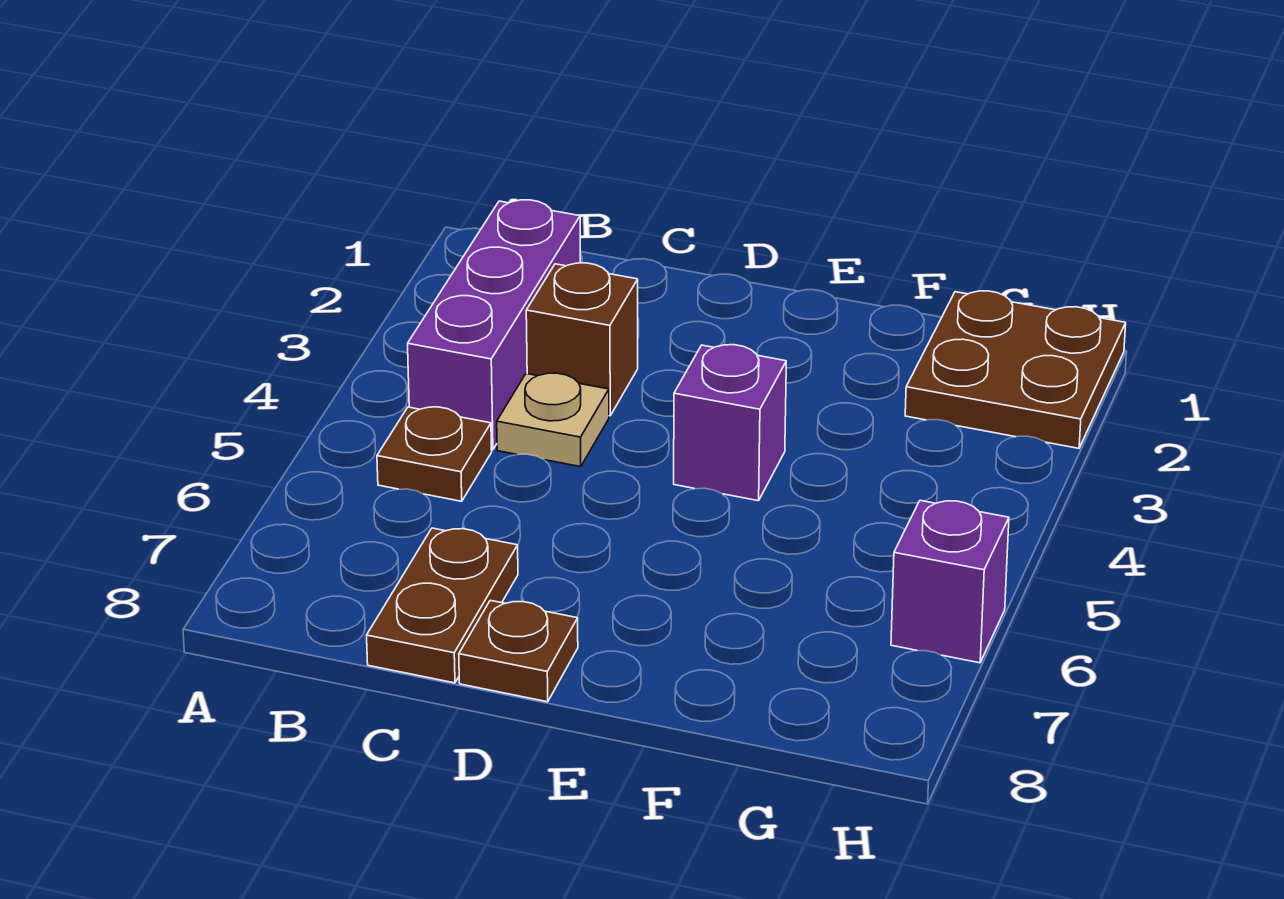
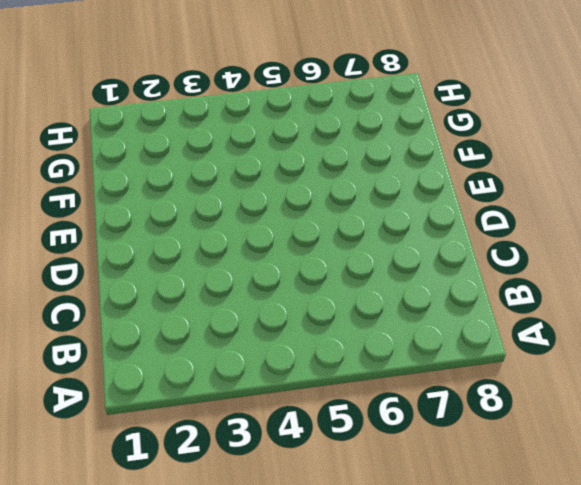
none -> purple brick B2:B4 level 1
none -> brown plate B5 level 1

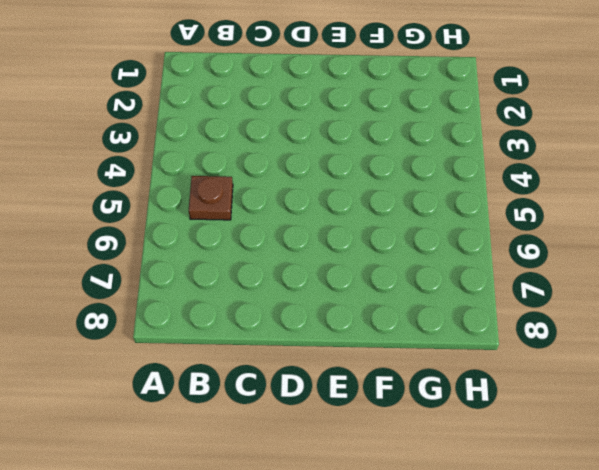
none -> purple brick B2:B4 level 1
none -> brown brick C3 level 1

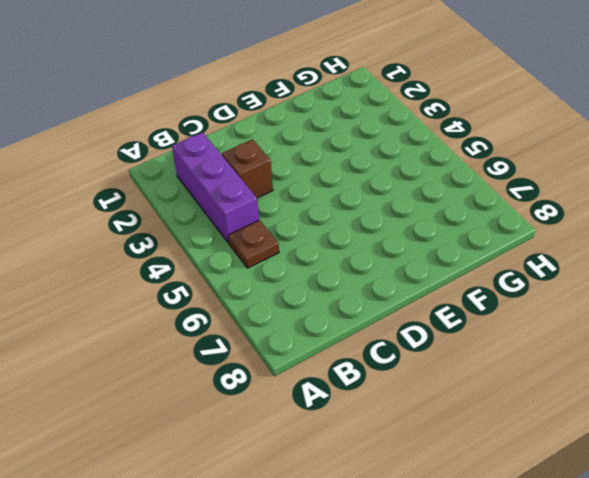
none -> tan plate C4 level 1
none -> brown plate C7:C8 level 1

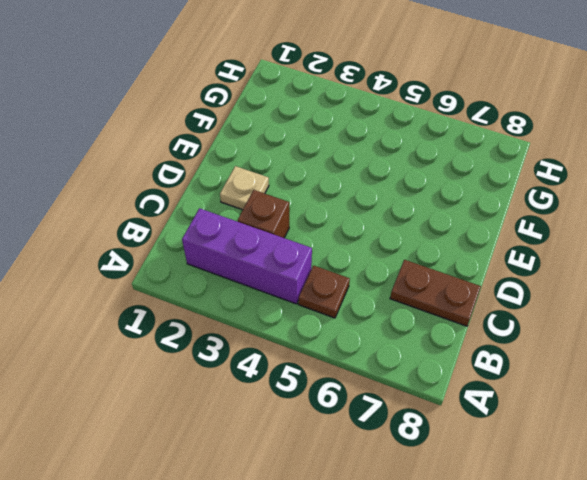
tan plate D2 level 1 -> tan plate C4 level 1
none -> brown plate D8 level 1
none -> purple brick E4 level 1

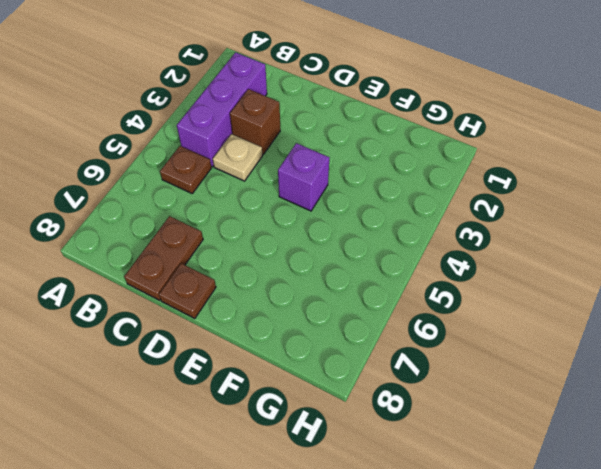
none -> brown plate G1:H2 level 1
none -> purple brick H6 level 1

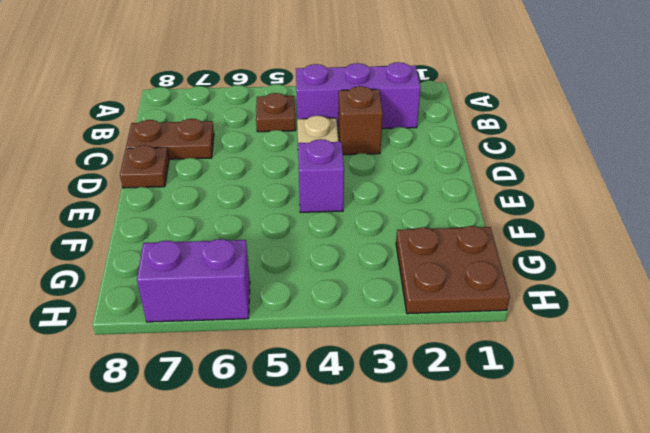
purple brick H6:H7 level 1 -> purple brick H6 level 1

